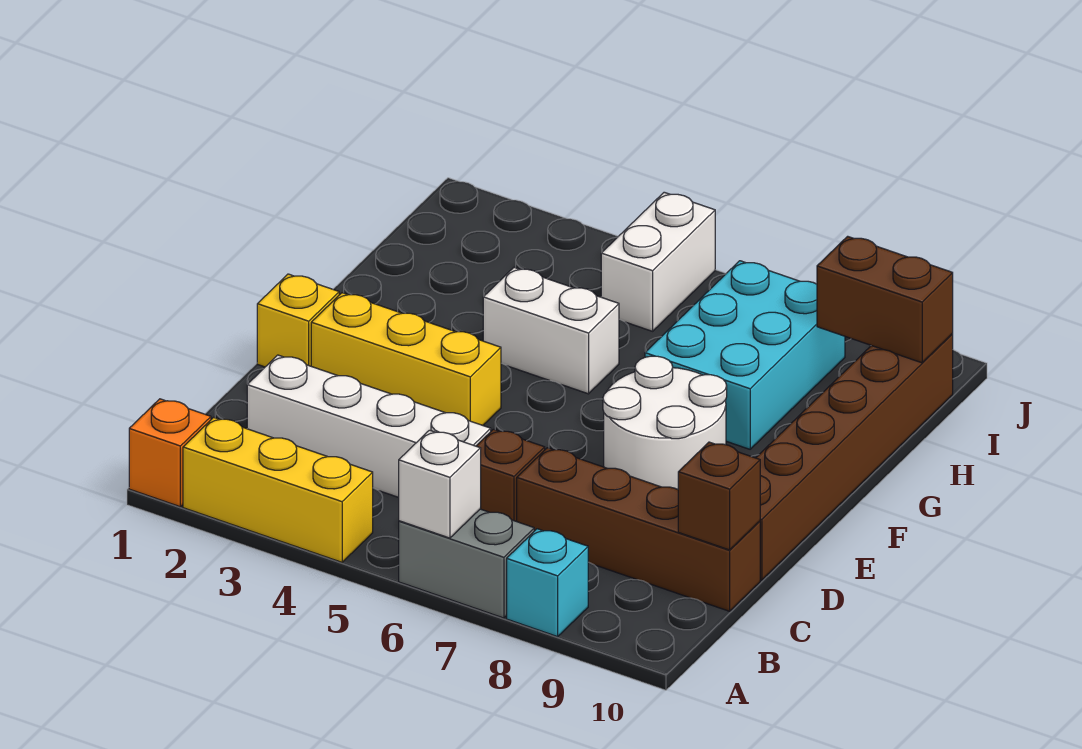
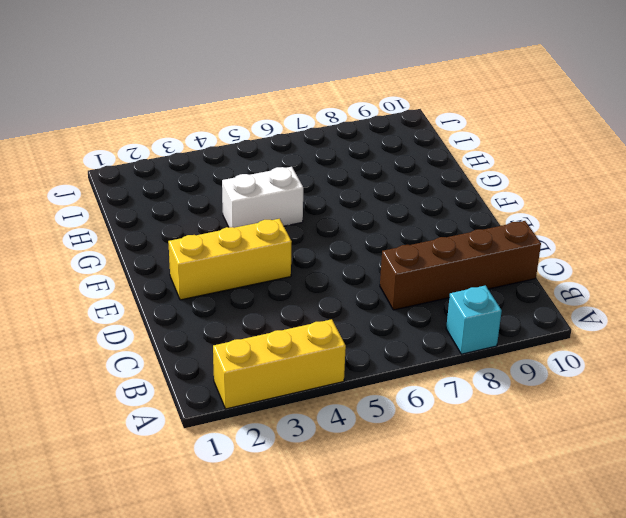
none -> orange brick A1 level 1
none -> grey brick A6:A7 level 1
none -> white brick C2:C5 level 1

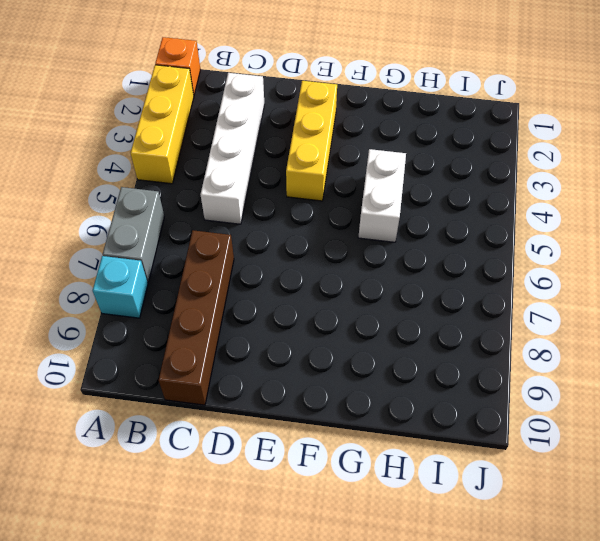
none -> brown brick C6 level 1
none -> brown brick D10:I10 level 1
none -> yellow brick E1 level 1

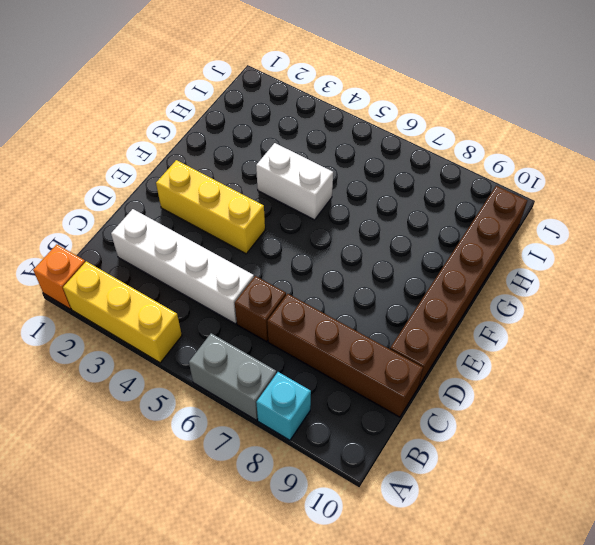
none -> yellow brick E1 level 1
none -> white round brick E7:F8 level 1
none -> cyan brick G7:I8 level 1

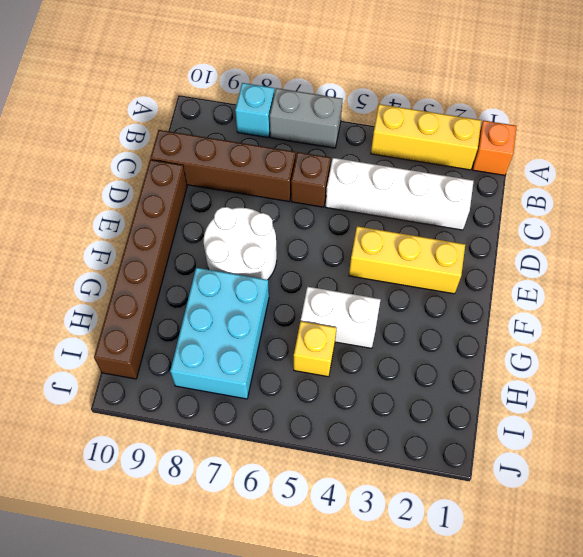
yellow brick H5 level 1 -> yellow brick E1 level 1
none -> white brick I5:J5 level 1
none -> white brick A6 level 2
none -> brown brick C10 level 2

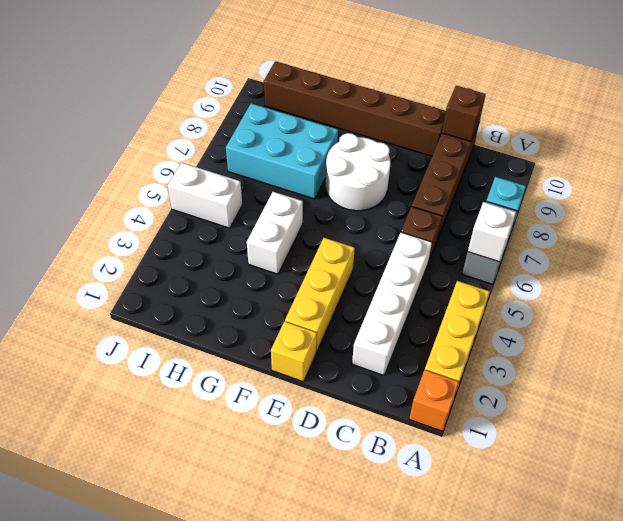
none -> brown brick I9:I10 level 2

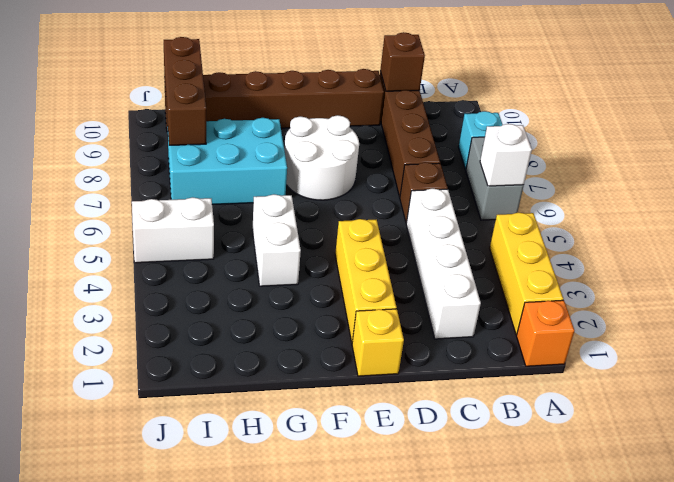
brown brick I8:I10 level 2 -> brown brick I9:I10 level 2

